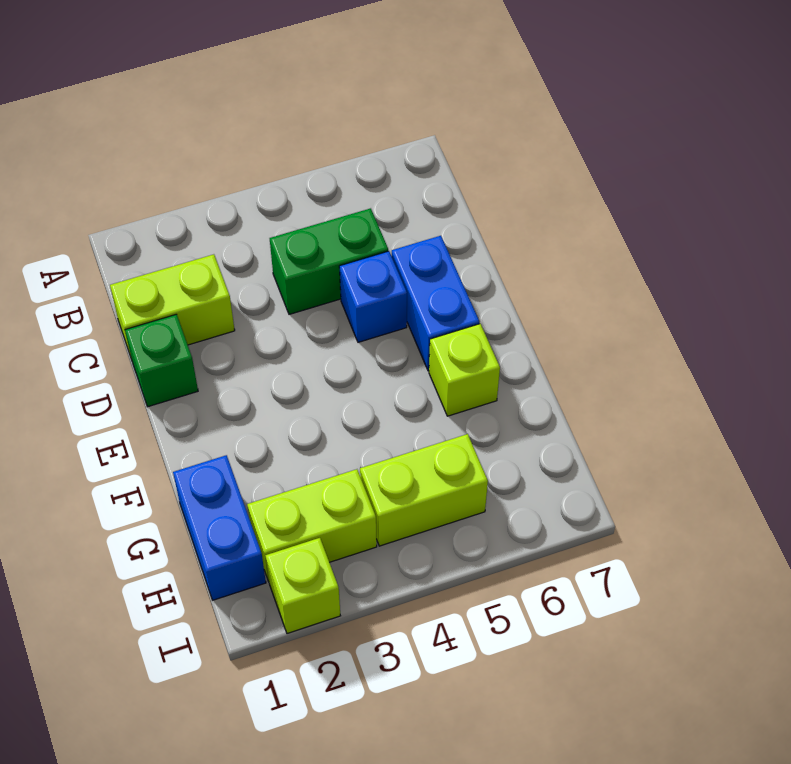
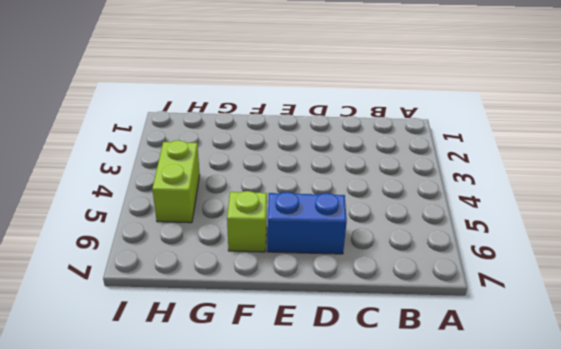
none -> lime brick C1:C2 level 1
none -> green brick C4:C5 level 1

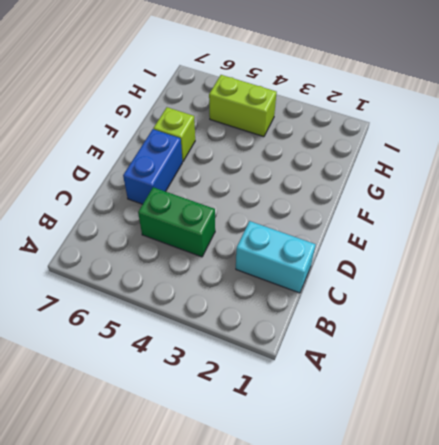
cyan brick C1:C2 level 1 -> lime brick C1:C2 level 1
none -> green brick D1 level 1
none -> blue brick D5 level 1

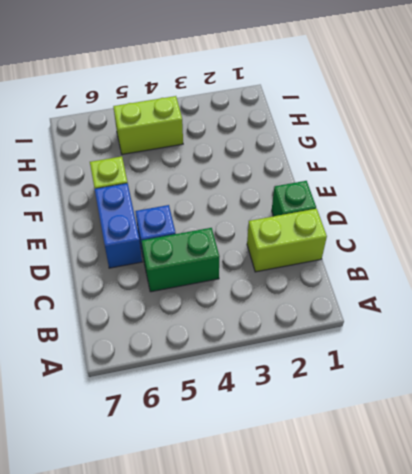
none -> blue brick G1:H1 level 1
none -> lime brick H2:H3 level 1

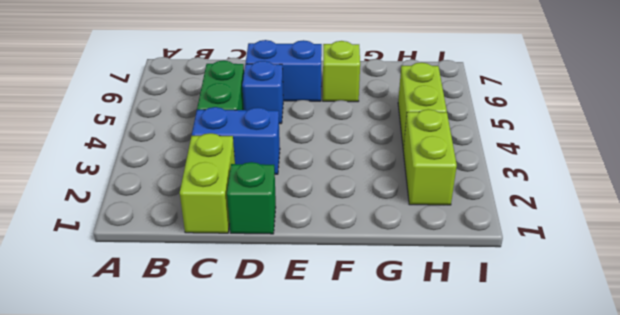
blue brick C3:D3 level 1 -> blue brick G1:H1 level 1
none -> lime brick I2 level 1

